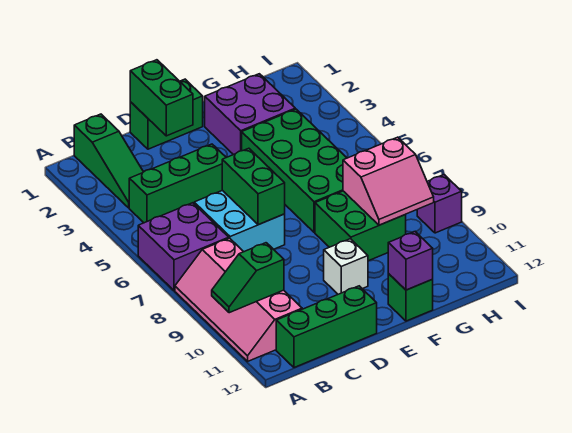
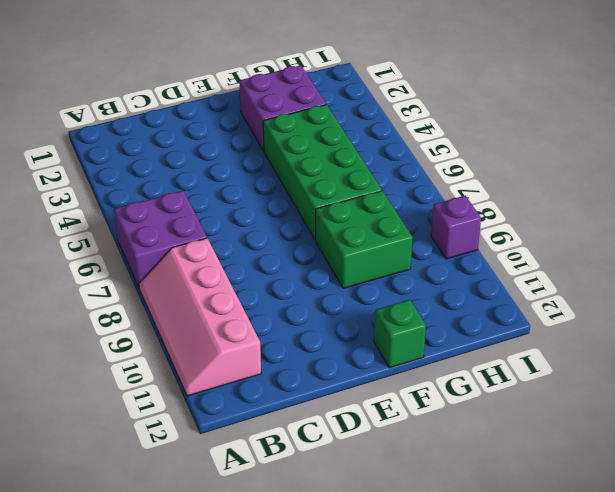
none -> green slope B1:B3 level 1 top 1
none -> green brick B4:D4 level 1
none -> green brick B12:D12 level 1

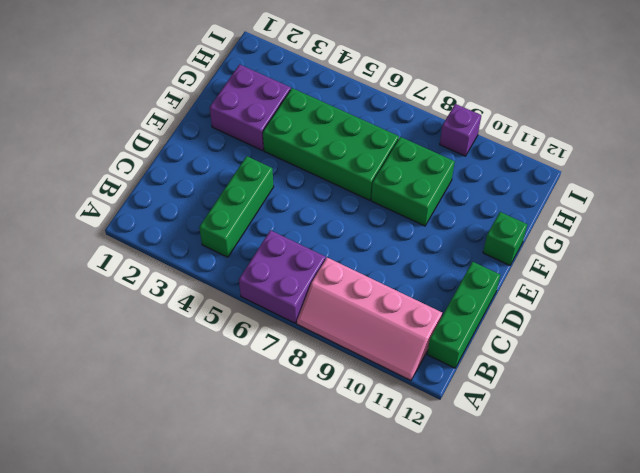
none -> green slope B1:B3 level 1 top 1
none -> cyan brick C6:D7 level 1
none -> green brick D1:E1 level 1

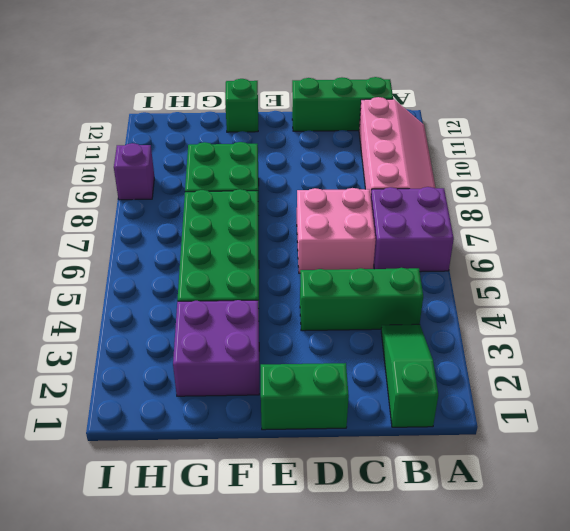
pink brick C6:D7 level 1 -> cyan brick C6:D7 level 1
none -> white brick E10 level 1
none -> green slope A10:B10 level 2 top B
none -> green brick D1:D2 level 2

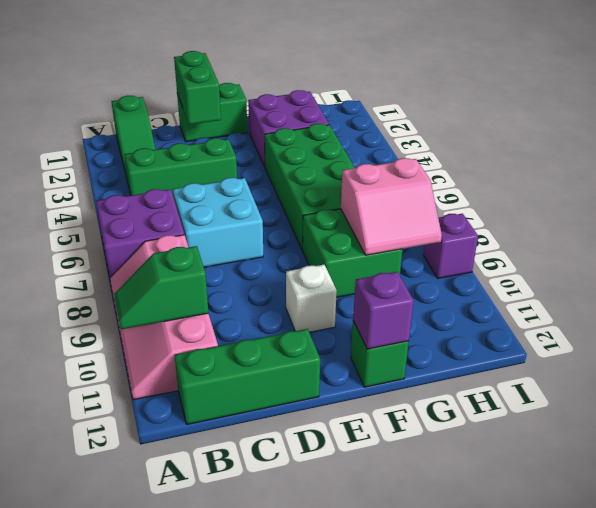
none -> green brick D6:D7 level 2

